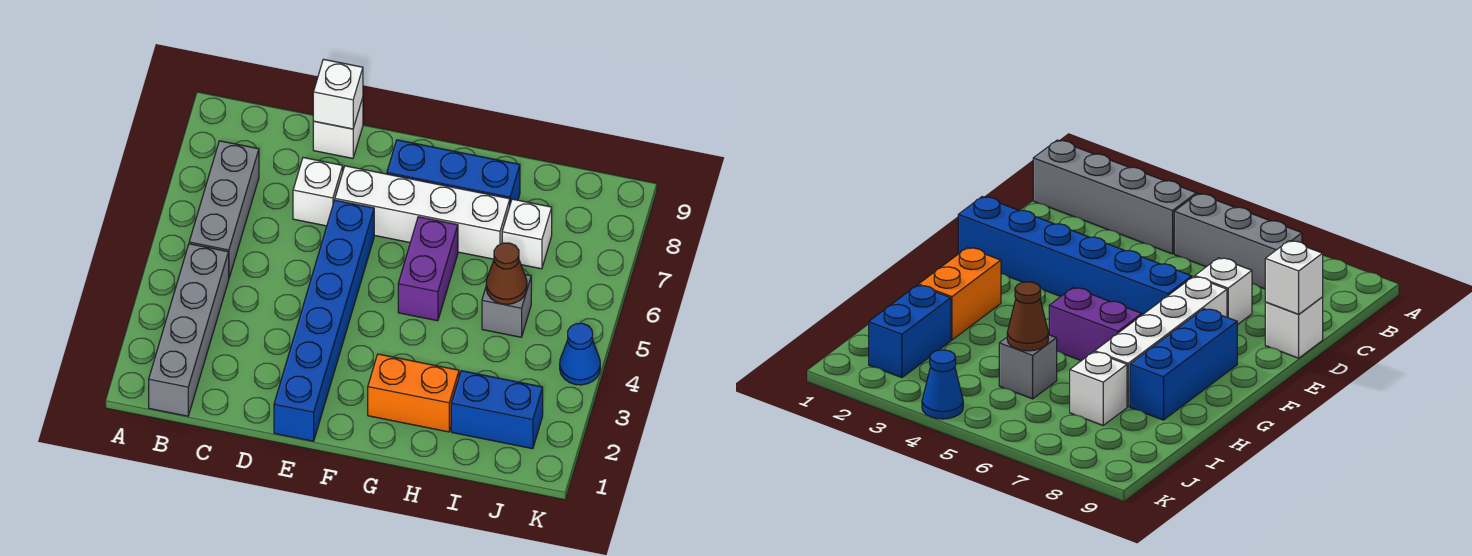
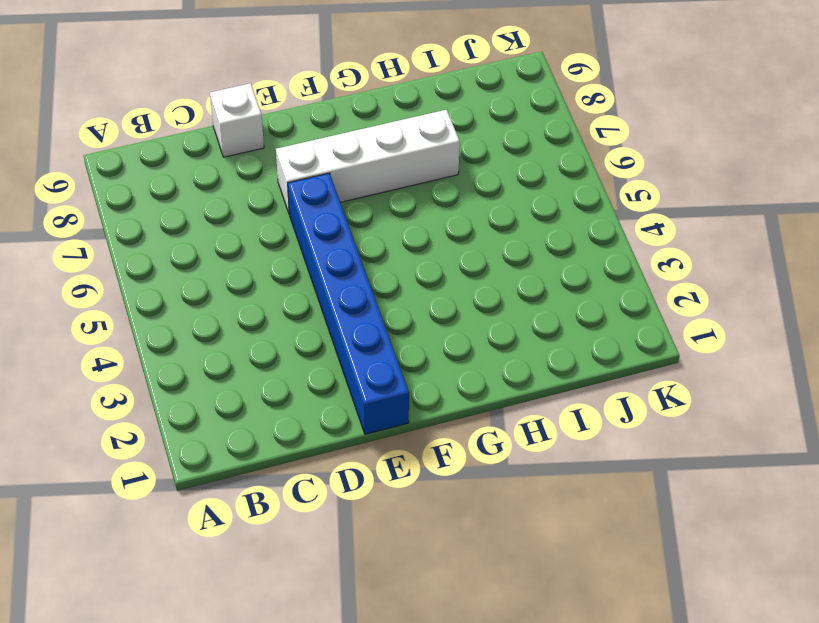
none -> grey brick B1:B4 level 1
none -> grey brick B5:B7 level 1
none -> white brick D7 level 1

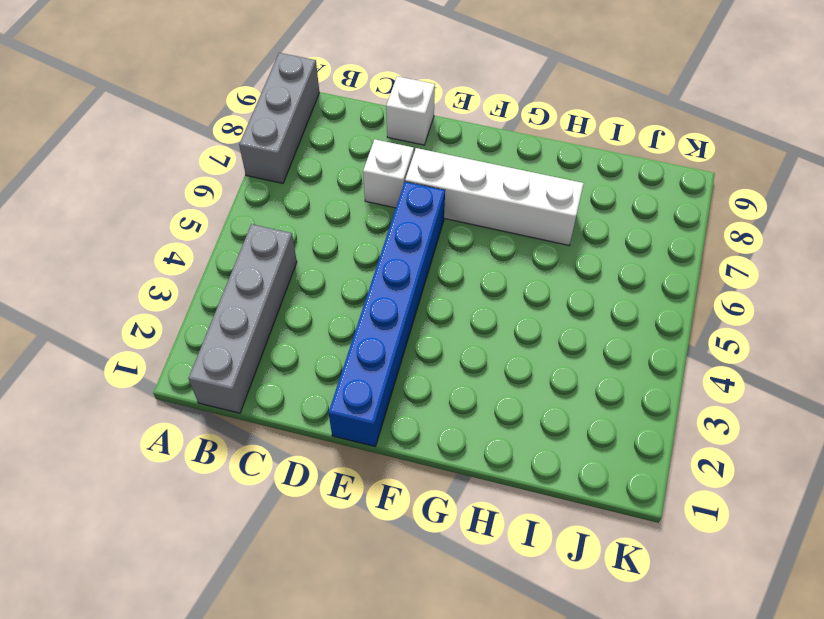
grey brick A7:A9 level 1 -> grey brick B5:B7 level 1
none -> blue brick F8:H8 level 1
none -> orange brick G2:H2 level 1
none -> purple brick G5:G6 level 1

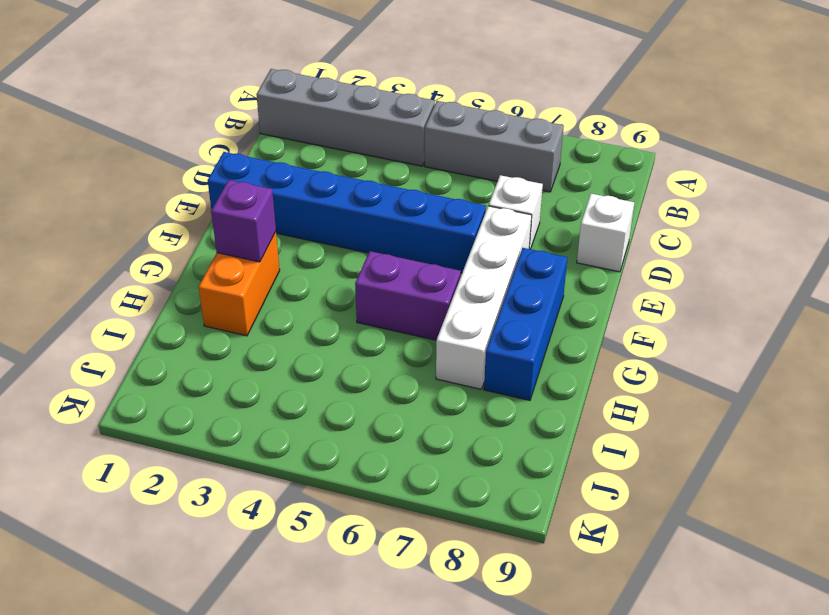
purple brick G2 level 2 -> none
none -> blue brick I2:J2 level 1
none -> grey brick I5 level 1
none -> white brick I7 level 1

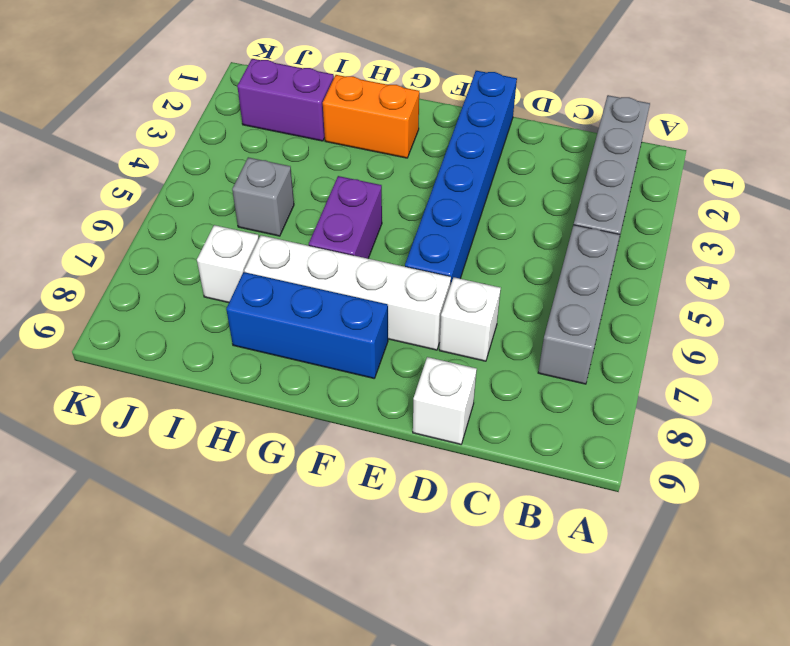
purple brick I2:J2 level 1 -> blue brick I2:J2 level 1
none -> blue cone K4 level 1
none -> white brick D9 level 2
none -> brown cone I5 level 2

